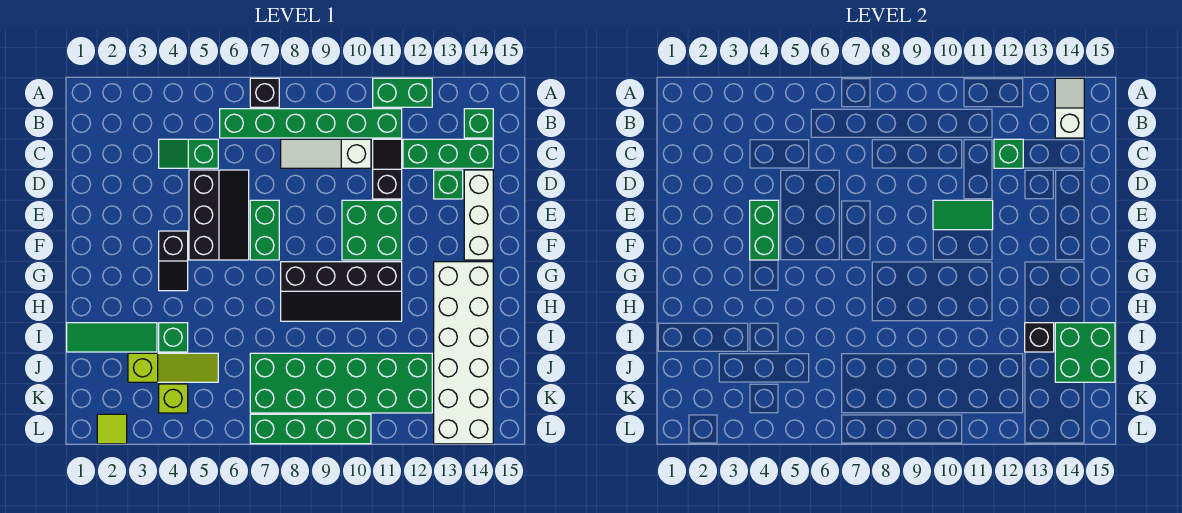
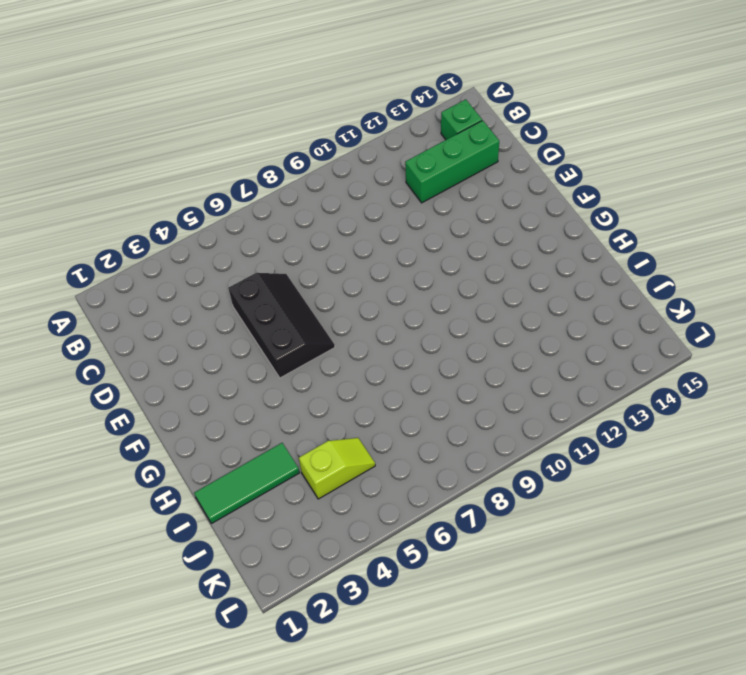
lime slope J4:J5 level 1 top 4 -> lime slope J3:J5 level 1 top 3
none -> black brick A7 level 1
none -> green brick A11:A12 level 1
none -> green brick B6:B11 level 1

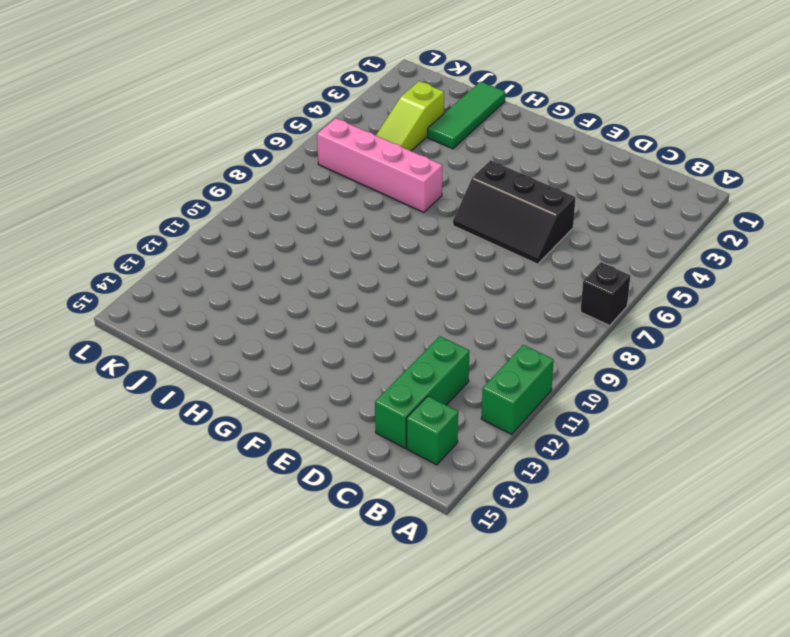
pink brick H6:K6 level 1 -> none
none -> green brick B6:B11 level 1
none -> green slope C4:C5 level 1 top 5
none -> white slope C8:C10 level 1 top 10

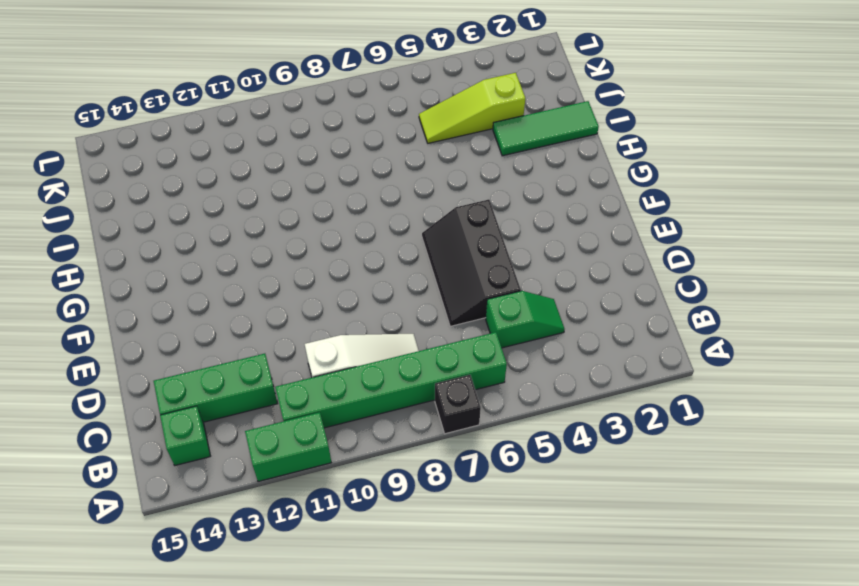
none -> black slope C11:D11 level 1 top D
none -> green brick D13 level 1
none -> white brick D14:F14 level 1

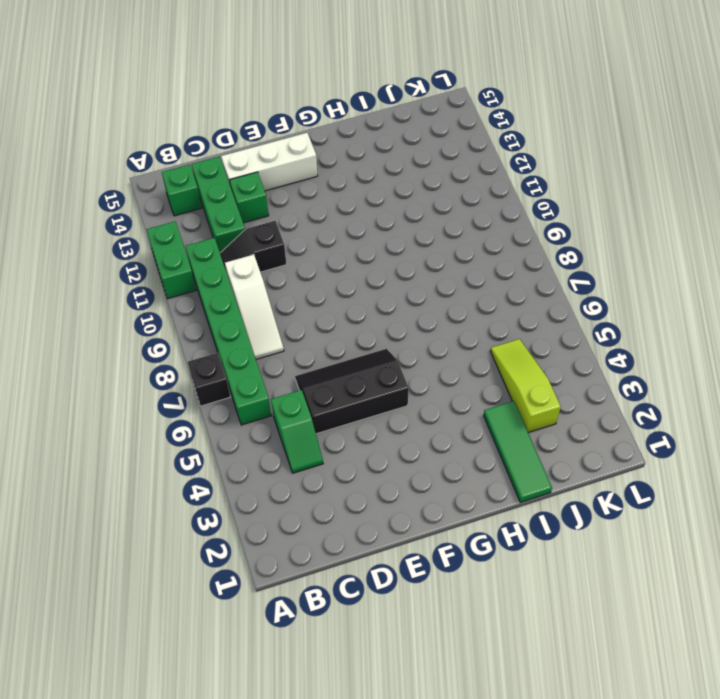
none -> green brick E7:F7 level 1
none -> green brick E10:F11 level 1
none -> black slope F4:G4 level 1 top F

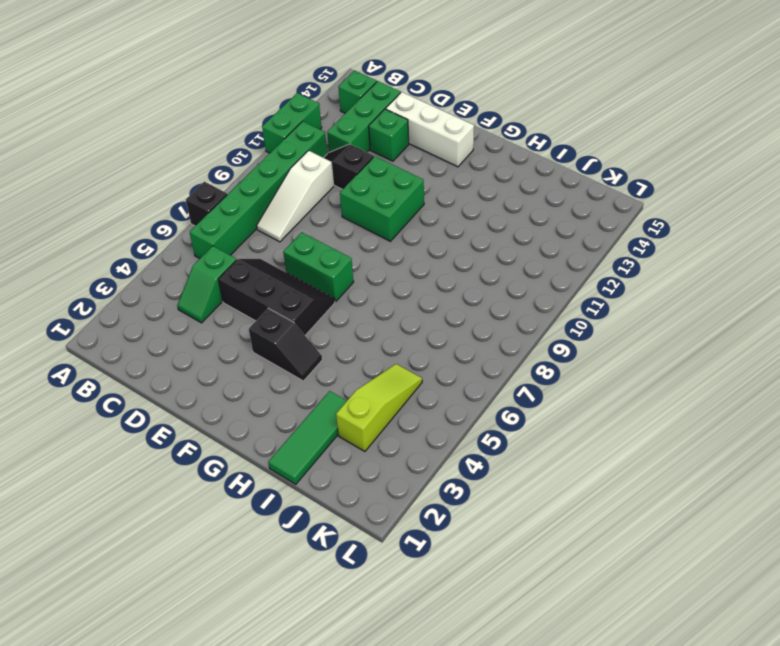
none -> black slope G8:H11 level 1 top G
none -> white brick G13:L14 level 1
none -> green brick I4 level 1

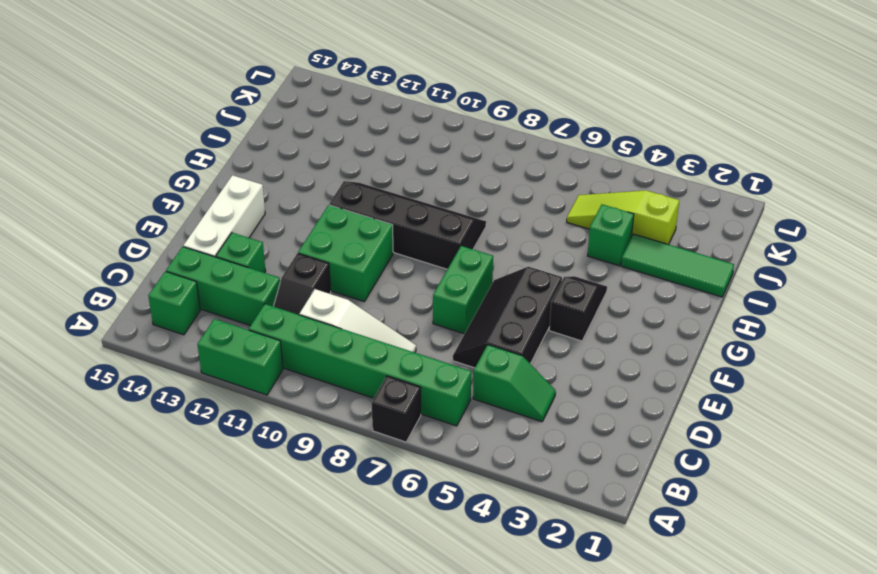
none -> white brick G13:L14 level 1
none -> green brick J7:K12 level 1
none -> lime brick K4 level 1

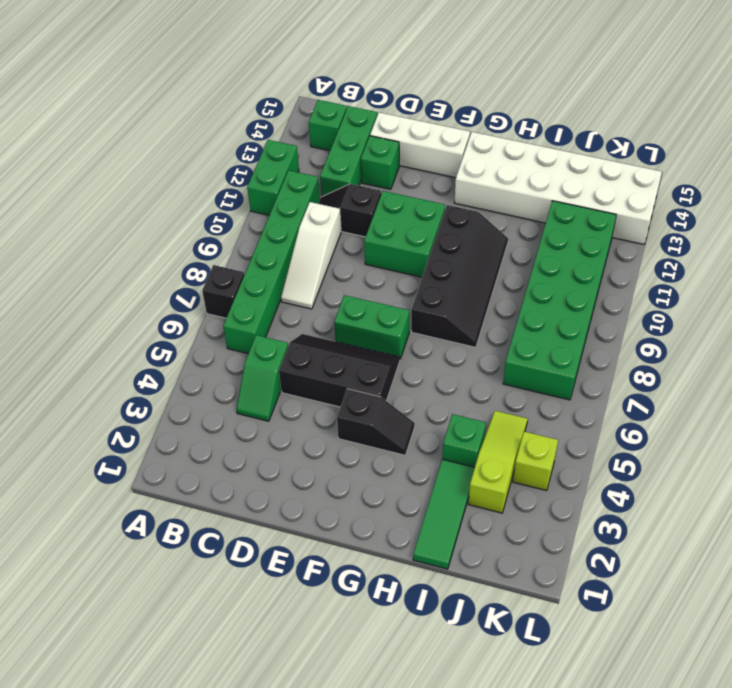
none -> lime tile L2 level 1
none -> green brick L7:L10 level 1
none -> white slope A14:B14 level 2 top B

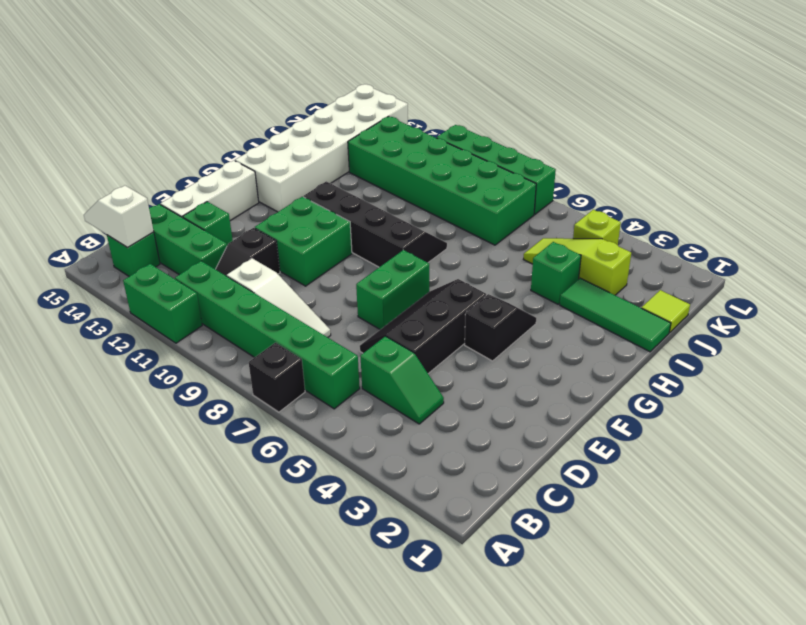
white slope B14:B15 level 2 top 14 -> white slope A14:B14 level 2 top B
lime tile J1 level 1 -> lime tile L2 level 1
none -> green brick C12 level 2
none -> green brick E4:F4 level 2
none -> green tile E10:E11 level 2

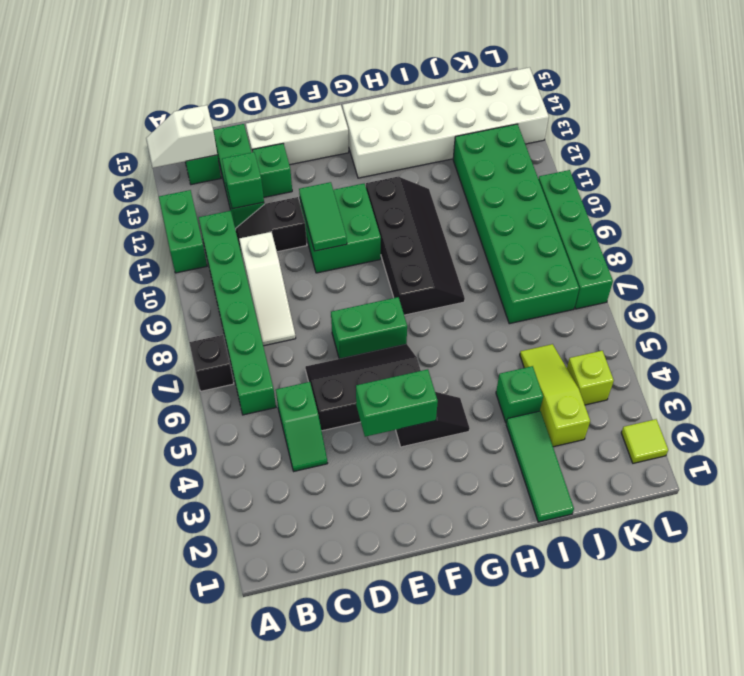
none -> black brick I13 level 2
none -> green brick I14:J15 level 2

